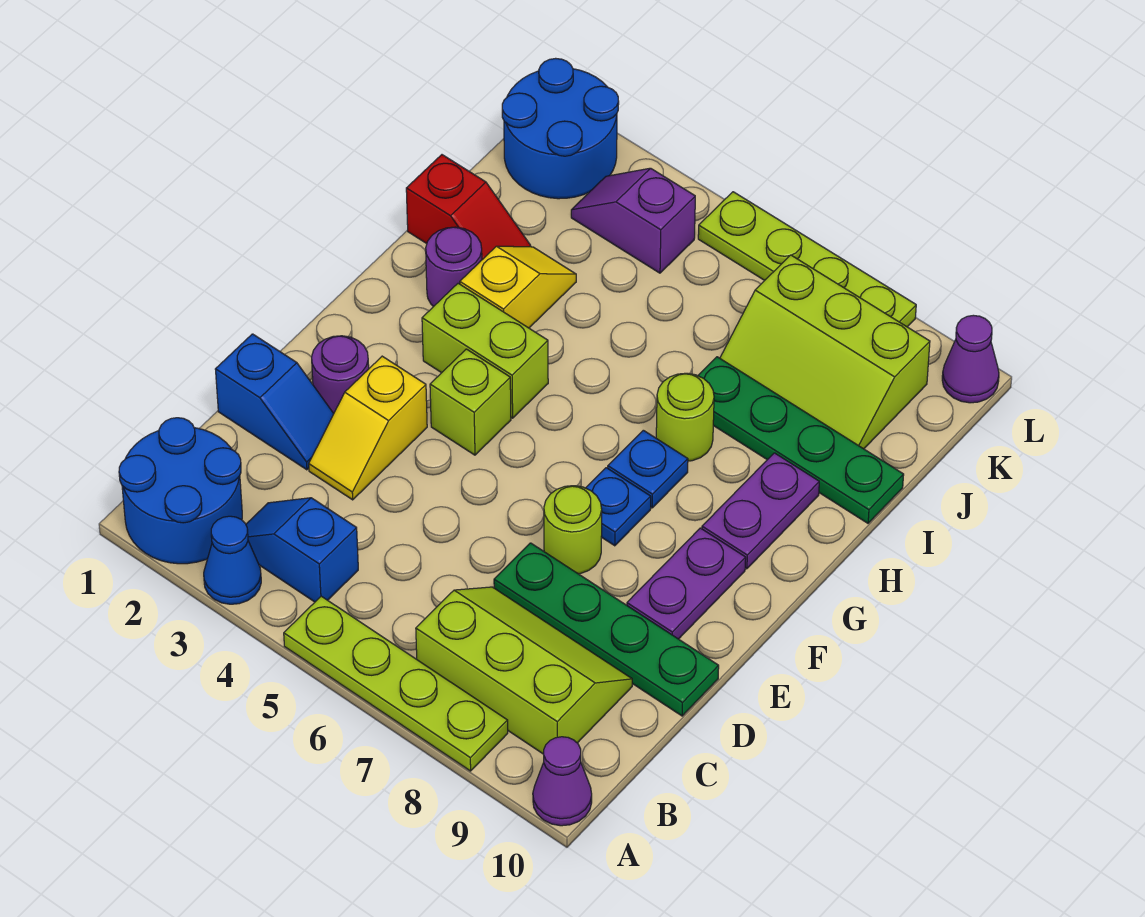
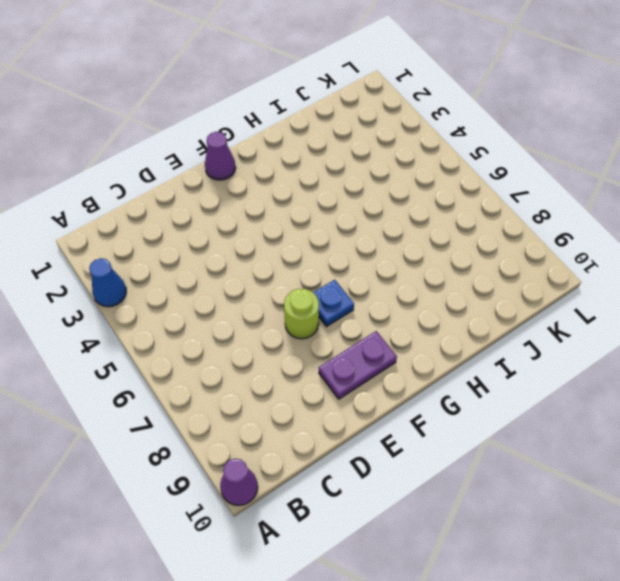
purple cone F1 level 1 -> purple cone L10 level 1
none -> blue round brick A1:B2 level 1
none -> lime plate A5:A8 level 1
none -> blue slope B3:B4 level 1 top 4

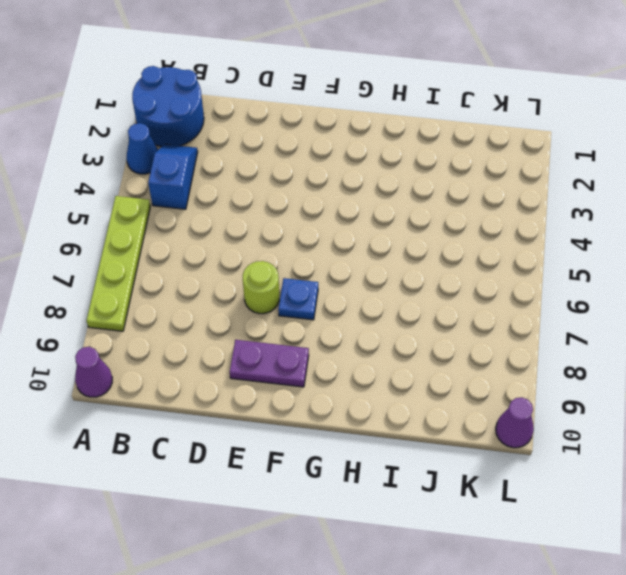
none -> lime slope B7:C9 level 1 top B
none -> blue slope D1:D2 level 1 top 1
none -> yellow slope D3:E3 level 1 top E

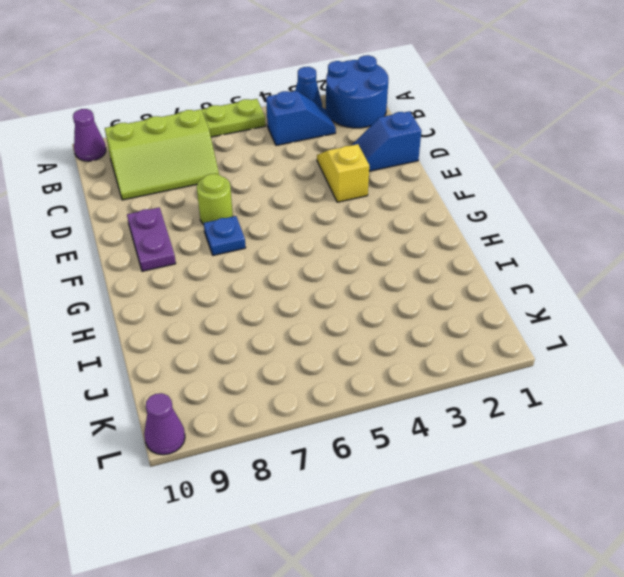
none -> green plate D7:D10 level 1
none -> purple round brick E2 level 1
none -> lime brick F4 level 1

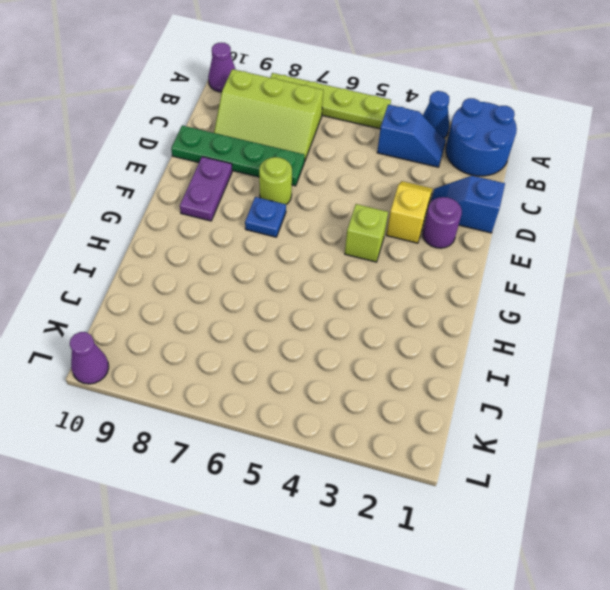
none -> lime brick G3:G4 level 1
none -> blue plate G7 level 1
none -> purple plate G9:H9 level 1

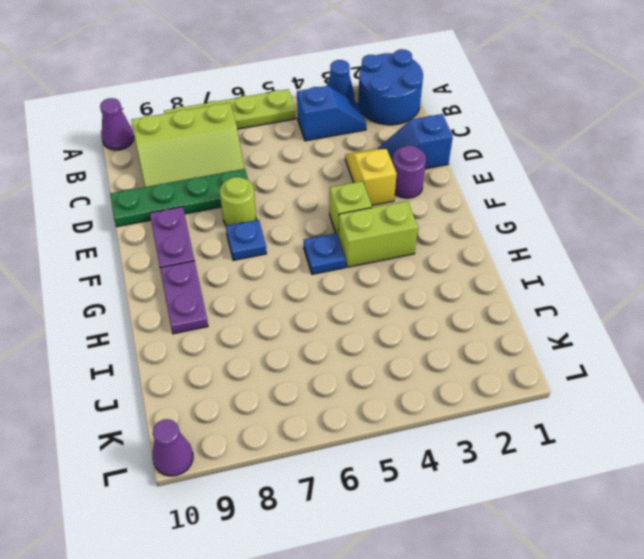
blue plate G5 level 1 -> blue plate G7 level 1
none -> purple round brick H2 level 1
none -> yellow slope H3:I3 level 1 top H
none -> lime round brick H7 level 1

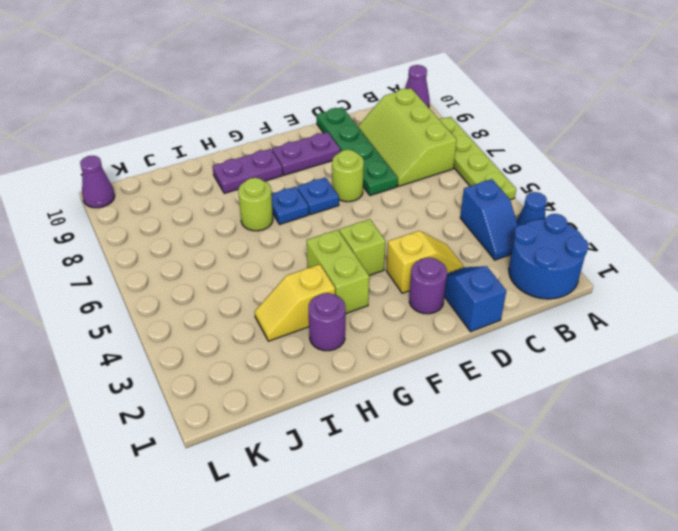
none -> red slope I1:I2 level 1 top 1
none -> green plate I7:I10 level 1
none -> lime slope J7:K9 level 1 top K

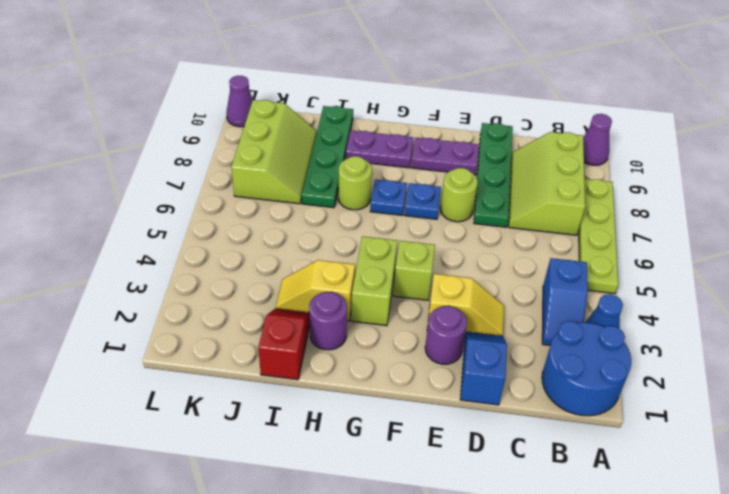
none -> blue round brick K1:L2 level 1
none -> purple slope K3:K4 level 1 top 4
none -> lime plate L5:L8 level 1

